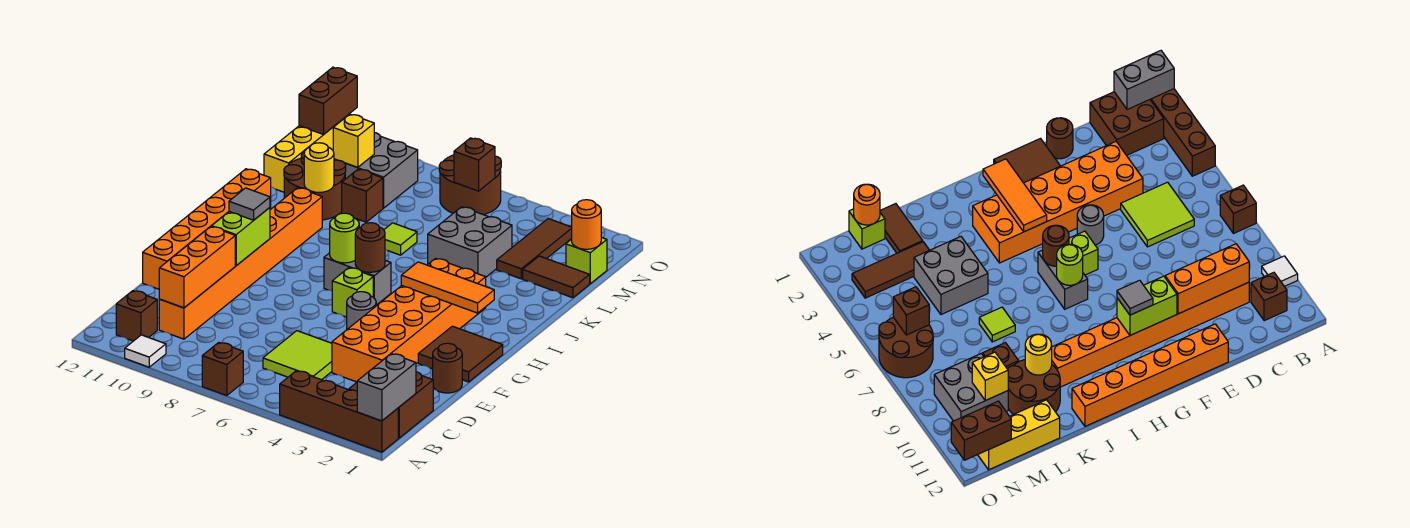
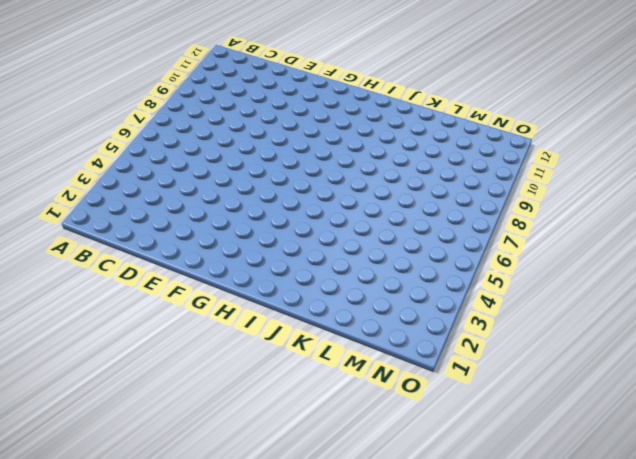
none -> brown brick A1:A4 level 1
none -> brown brick A7 level 1
none -> white tile A10 level 1
none -> brown brick B1:C2 level 1

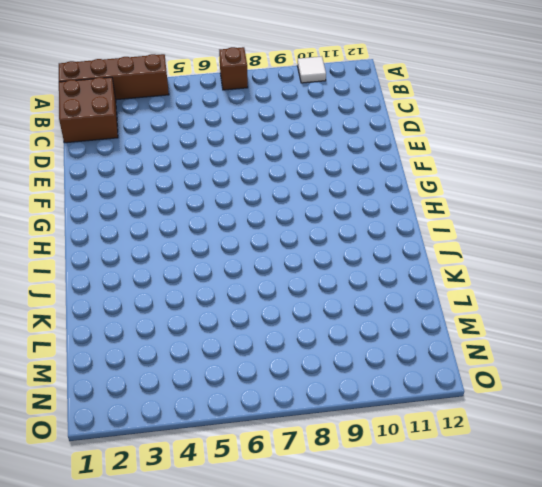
none -> brown brick B11 level 1
none -> lime tile C5:D6 level 1
none -> orange brick C10:J10 level 1
none -> orange brick D3:I4 level 1

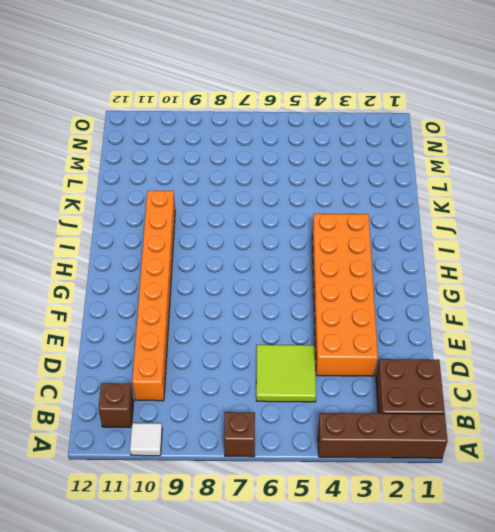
none -> brown round brick E1 level 1
none -> orange brick E12:J12 level 1
none -> brown tile F1:G2 level 1
none -> grey round brick F5 level 1

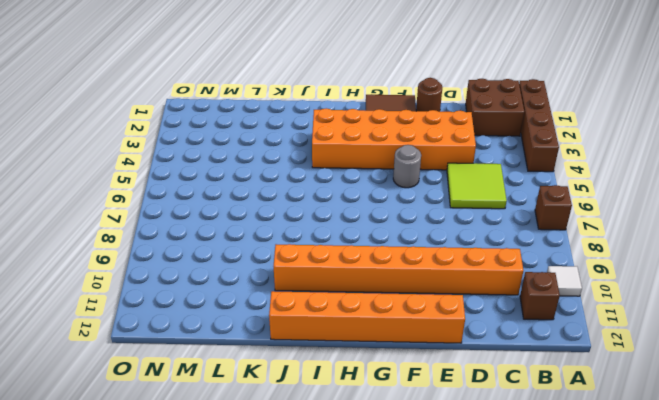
none -> lime brick G6 level 1
none -> grey brick H6:H7 level 1
none -> grey brick K4:L5 level 1
none -> lime tile K7 level 1

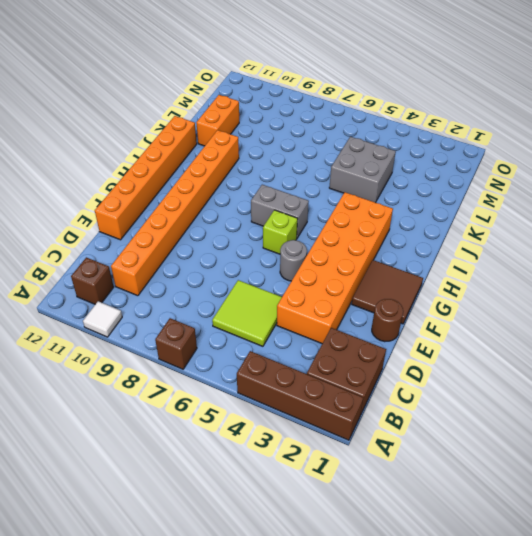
orange brick K11:L11 level 1 -> brown round brick K10:L11 level 1
none -> lime tile K7 level 1
none -> brown tile L1:L2 level 1
none -> brown tile L3:N3 level 1
none -> brown brick L9 level 1

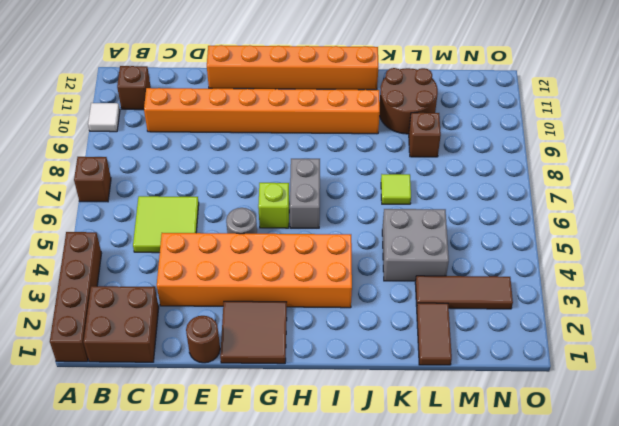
none -> yellow brick L12:N12 level 1
none -> lime brick M1 level 1
none -> grey brick M9:N10 level 1
none -> brown round brick N6:O7 level 1

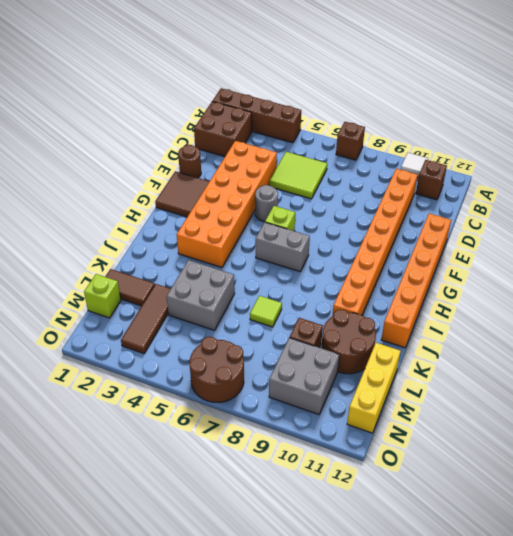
none -> grey brick A1:B1 level 2
none -> orange brick C10:E10 level 2
none -> lime brick F10:G10 level 2
none -> orange tile H2:H4 level 2

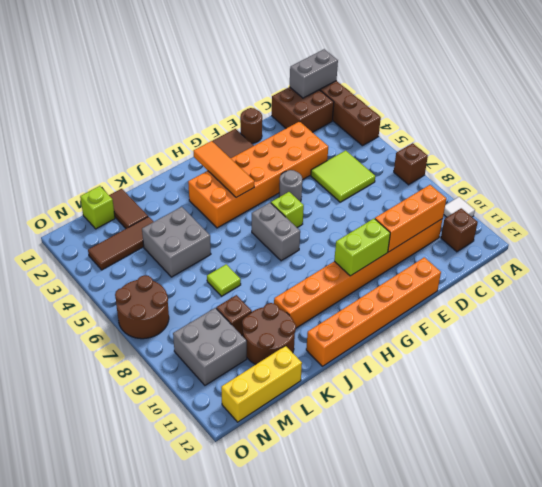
none -> brown round brick H6 level 2
none -> lime round brick H7 level 2
none -> yellow round brick K10 level 2
none -> orange round brick M1 level 2

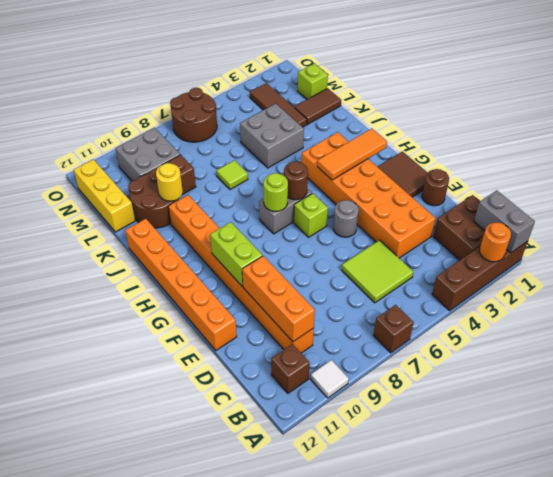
orange round brick A2 level 2 -> orange round brick M1 level 2
none -> yellow brick M10 level 2
none -> brown brick N6 level 2
none -> brown brick N12:O12 level 2
none -> grey tile G10 level 3

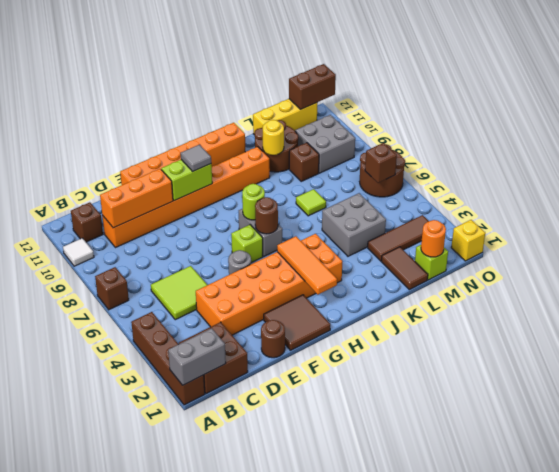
yellow brick O1 level 1 -> yellow brick M10 level 2

